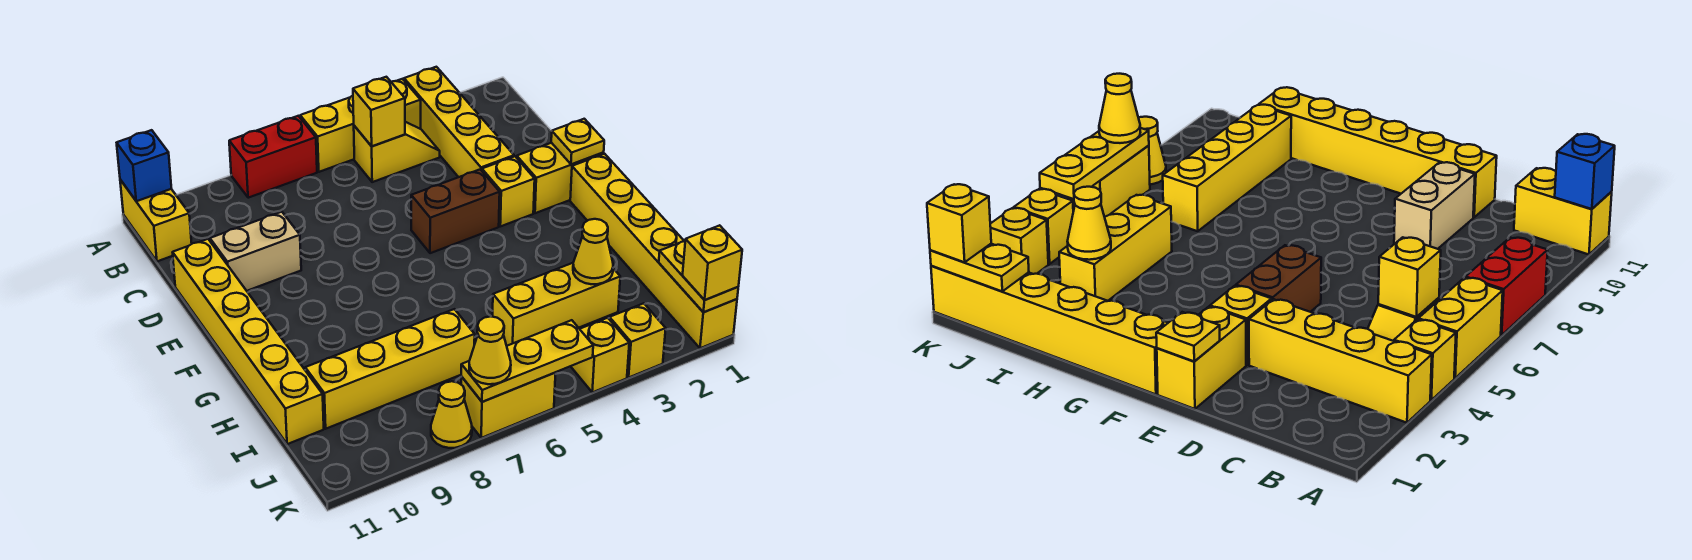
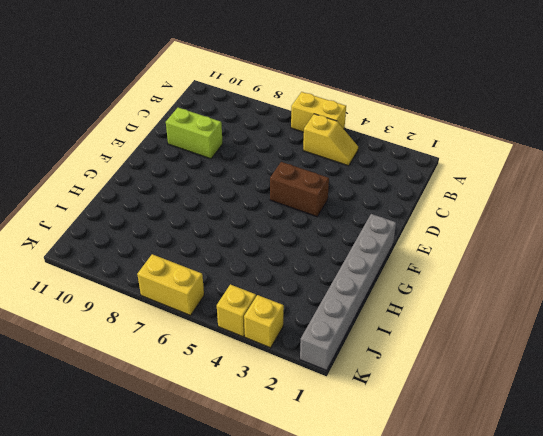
lime brick D9:D10 level 1 -> tan brick D9:D10 level 1
grey brick F1:K1 level 1 -> yellow brick F1:K1 level 1
none -> yellow brick A3:D3 level 1
none -> yellow brick A4 level 1
none -> red brick A7:A8 level 1

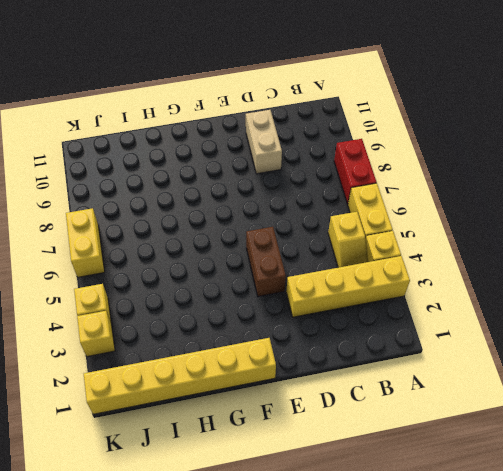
none -> yellow brick A11:B11 level 1
none -> yellow brick D11:I11 level 1
none -> yellow brick E1:E2 level 1

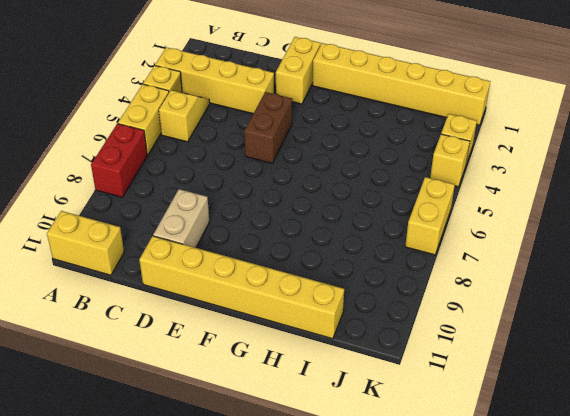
none -> yellow brick E3 level 1
none -> yellow brick I3:I5 level 1
none -> yellow brick I7:I10 level 1

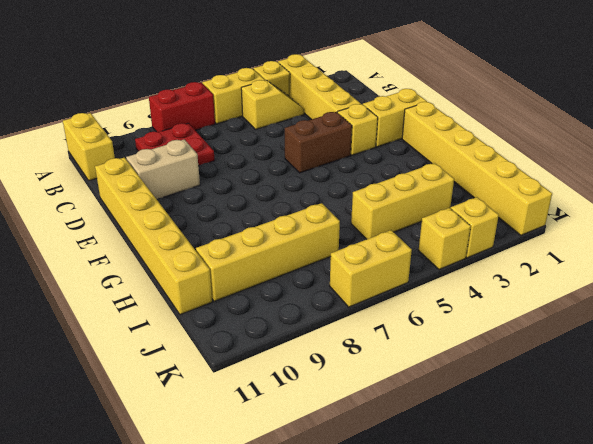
red plate B8:C9 level 1 -> none
none -> yellow cone K8 level 1
none -> blue brick A11 level 2
none -> yellow brick B5 level 2

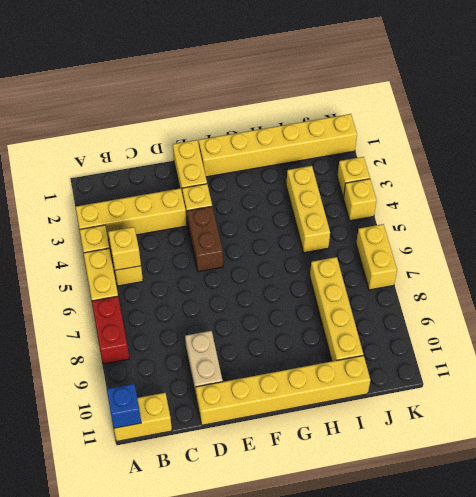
none -> yellow cone K8 level 1
none -> yellow plate E1 level 2
none -> yellow cone I3 level 2

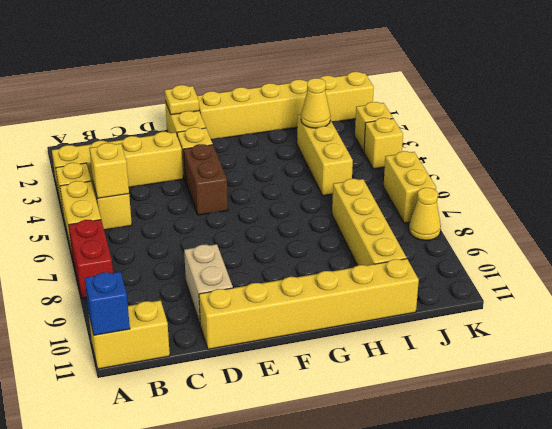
none -> yellow plate J1:K1 level 2
none -> yellow plate K5:K7 level 2
none -> yellow brick K1 level 3

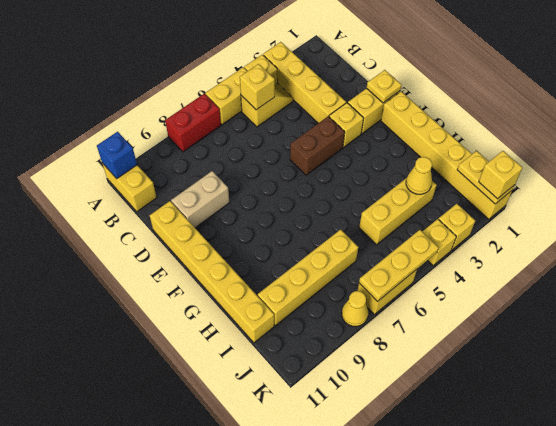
none -> yellow cone K7 level 3

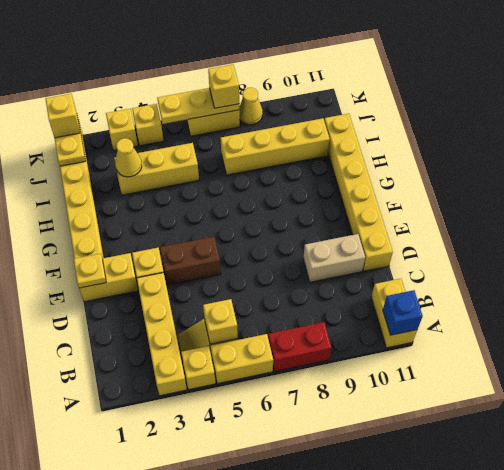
yellow brick K7 level 3 -> yellow cone K7 level 3

